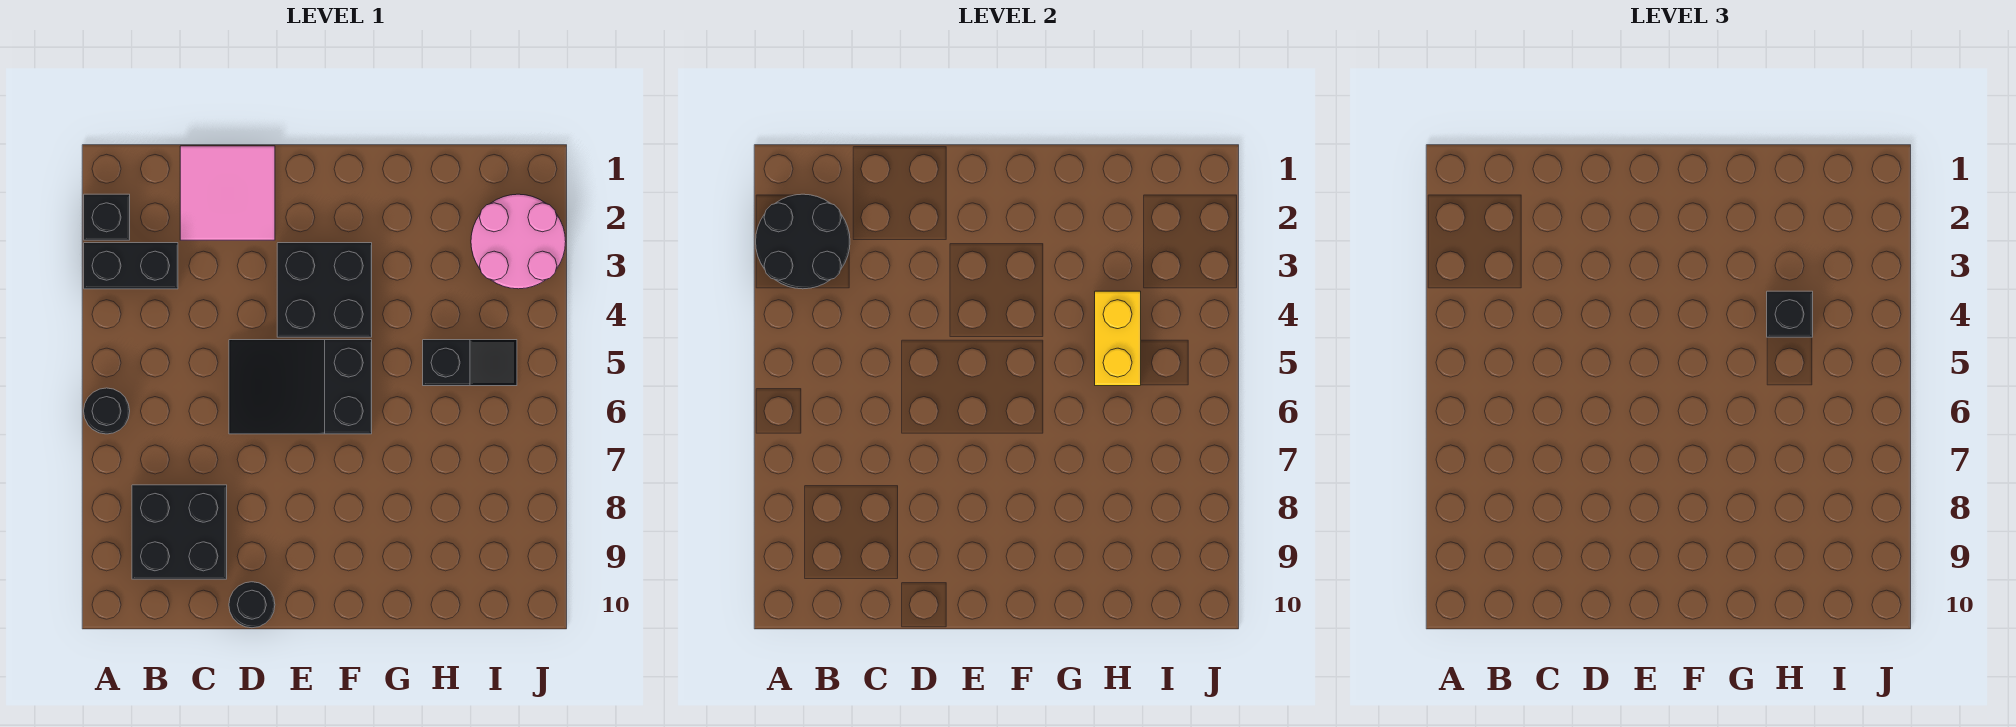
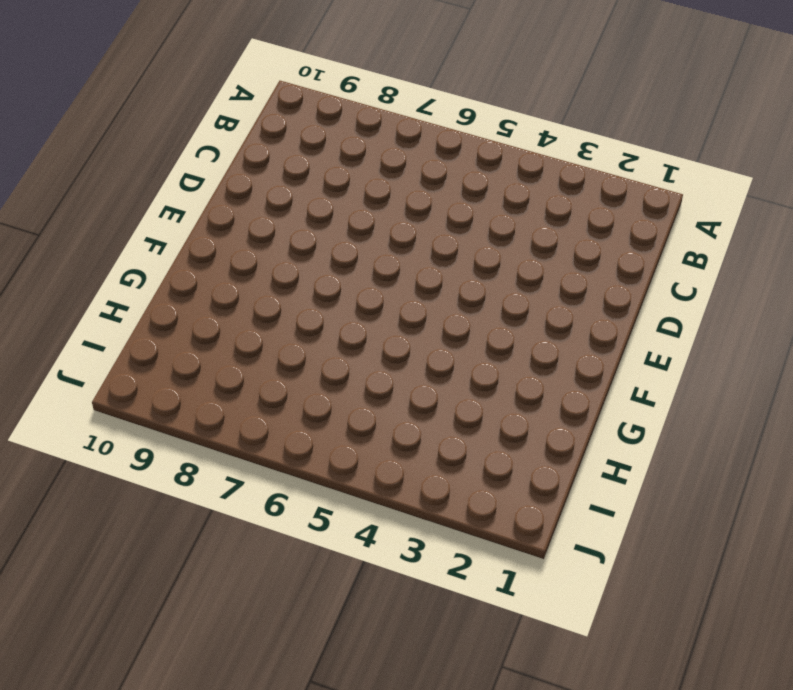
none -> black brick A2 level 1
none -> black brick A3:B3 level 1
none -> black round brick A6 level 1

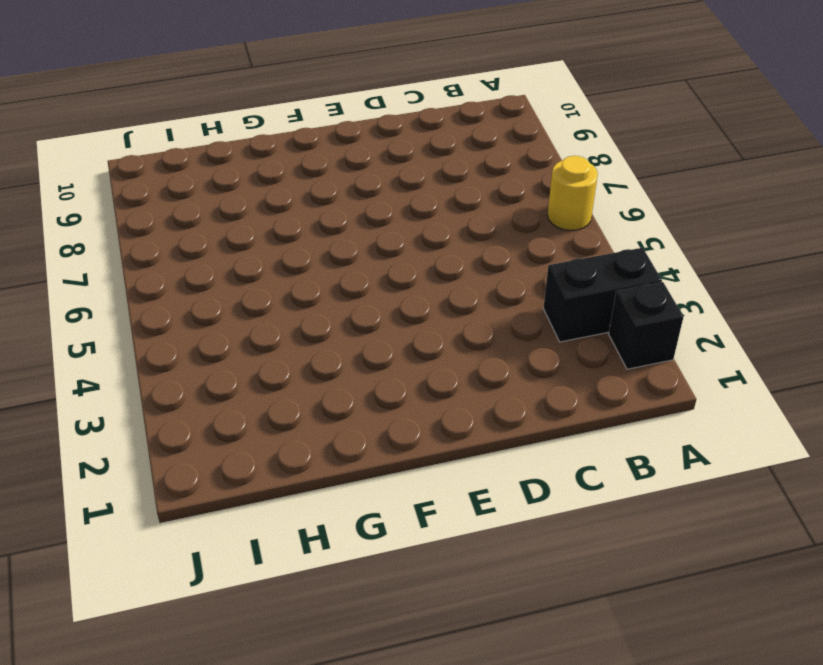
yellow round brick A6 level 1 -> black round brick A6 level 1
none -> black brick B8:C9 level 1
none -> pink tile C1:D2 level 1
none -> black slope D5:F6 level 1 top F

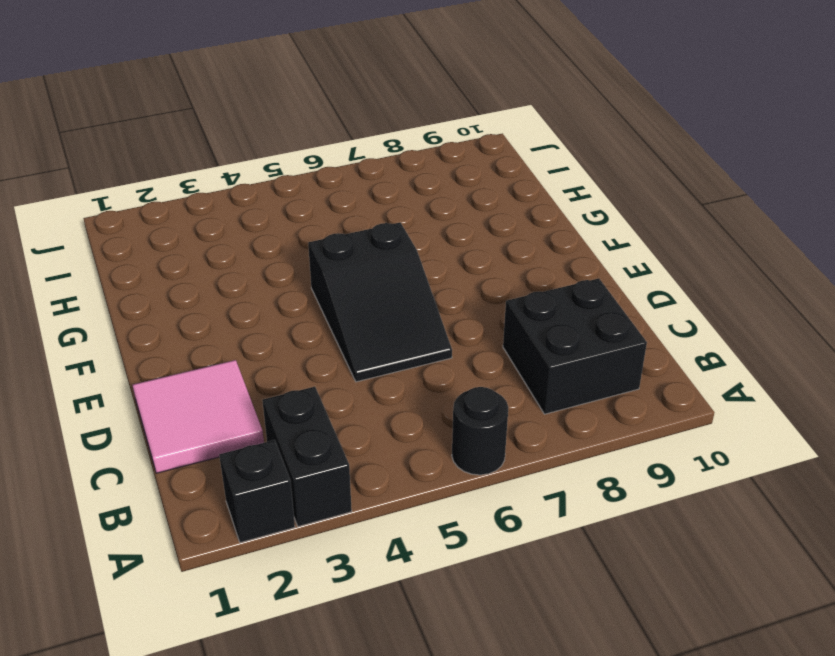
none -> black round brick D10 level 1
none -> black brick E3:F4 level 1
none -> black slope H5:I5 level 1 top H

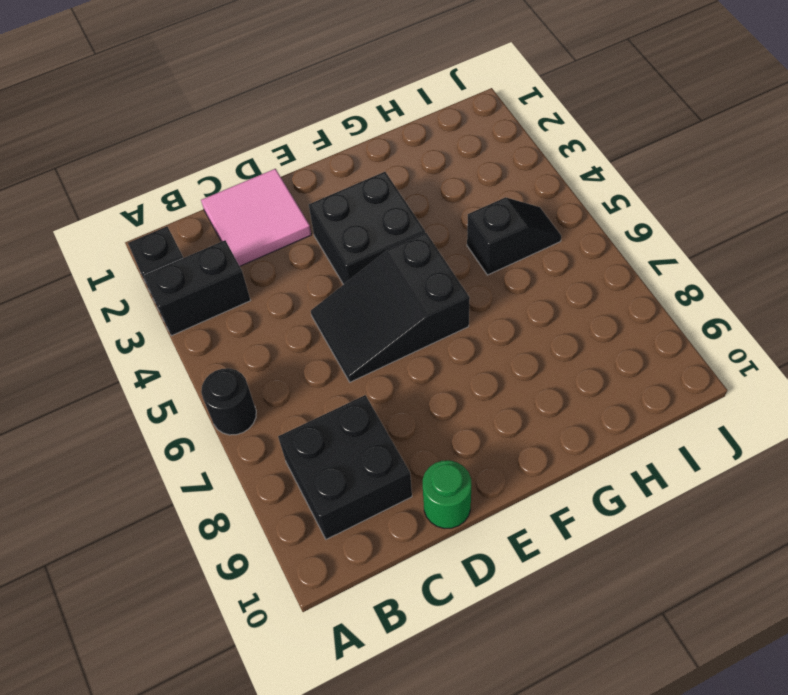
green round brick D10 level 1 -> black round brick D10 level 1
none -> pink round brick I2:J3 level 1
none -> black round brick A2:B3 level 2
none -> yellow brick H4:H5 level 2

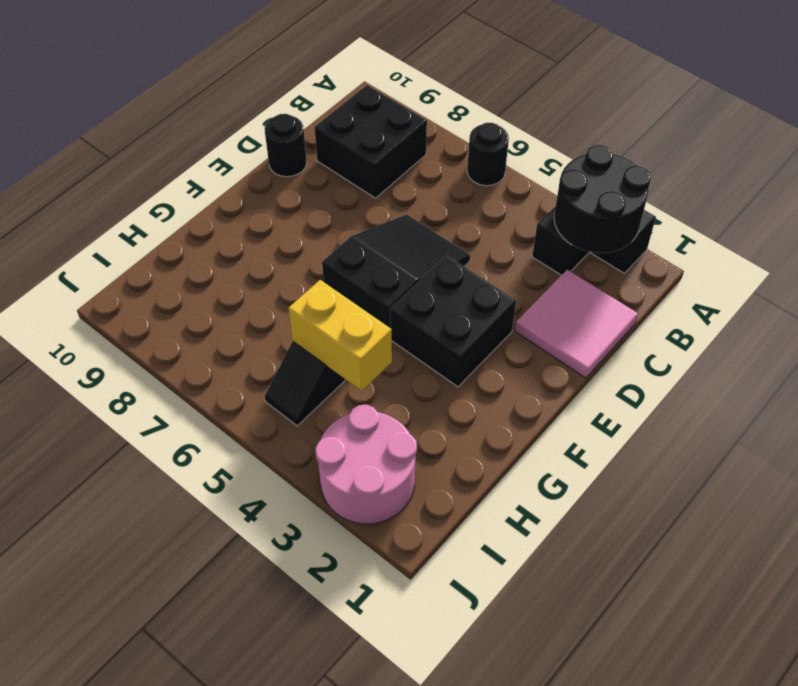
none -> black brick H4 level 3

